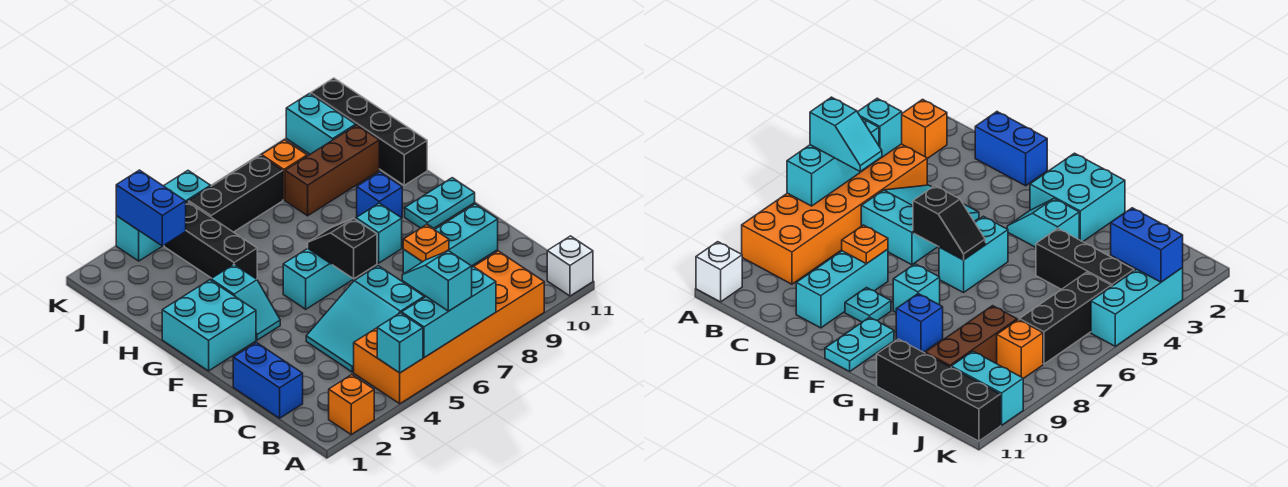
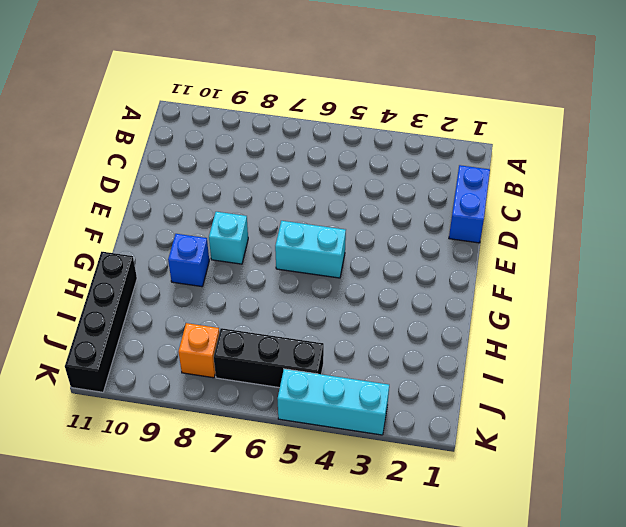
none -> orange brick A2 level 1
none -> orange brick A4:B9 level 1
none -> white brick A11 level 1

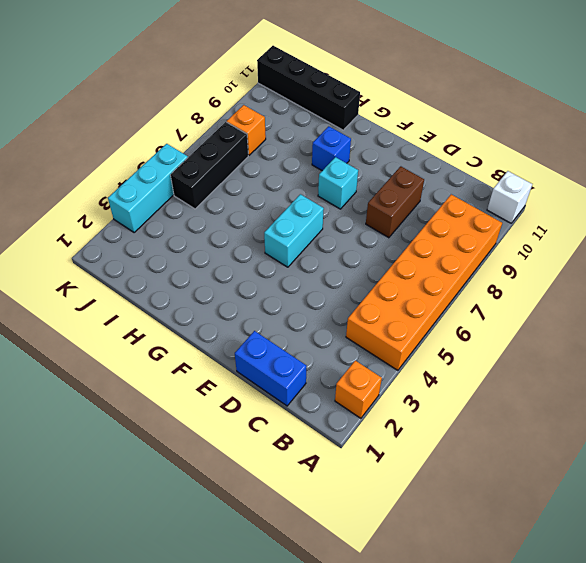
brown brick D8:D9 level 1 -> cyan brick D8:D10 level 1
none -> cyan slope C4:D6 level 1 top 6
none -> cyan plate E9 level 1
none -> cyan brick F1:G2 level 1

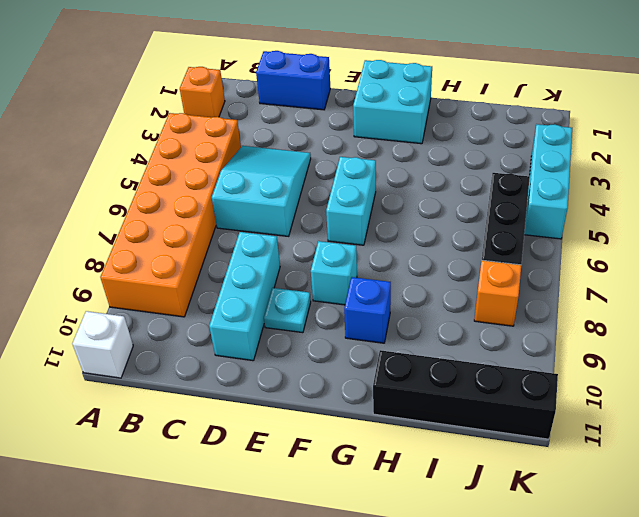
none -> cyan slope F3:G3 level 1 top G
none -> cyan plate F10:F11 level 1
none -> black brick H4:J4 level 1

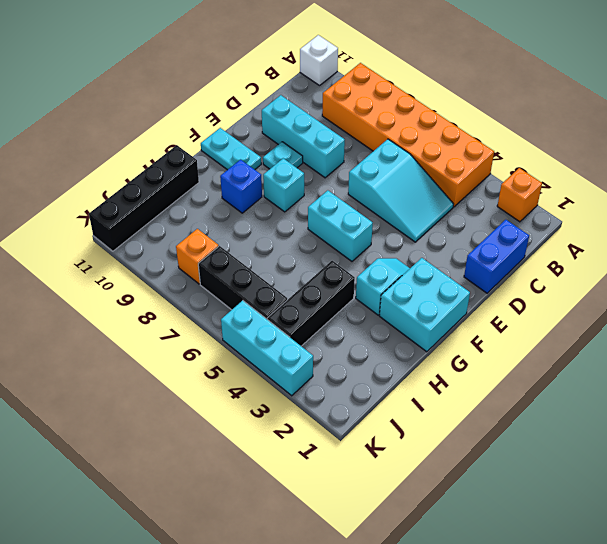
none -> brown brick I8:I10 level 1
none -> cyan brick J10:K10 level 1
none -> cyan brick A4 level 2

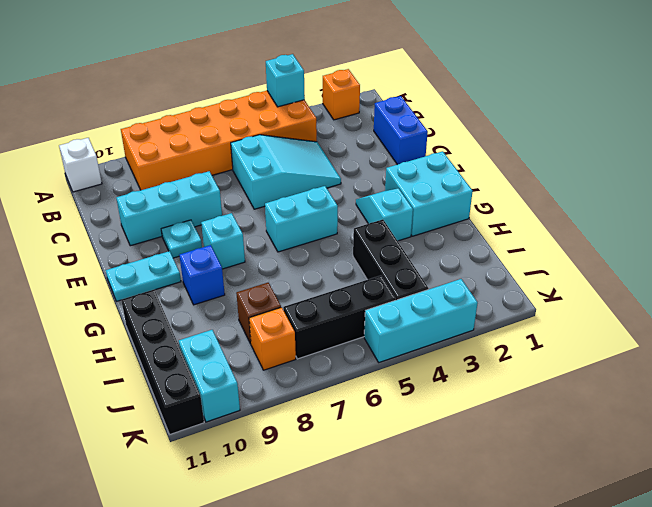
brown brick I8 level 1 -> brown brick I8:I10 level 1
none -> cyan brick A5:A7 level 2
none -> orange plate D8 level 2
none -> black slope E6:F6 level 2 top E

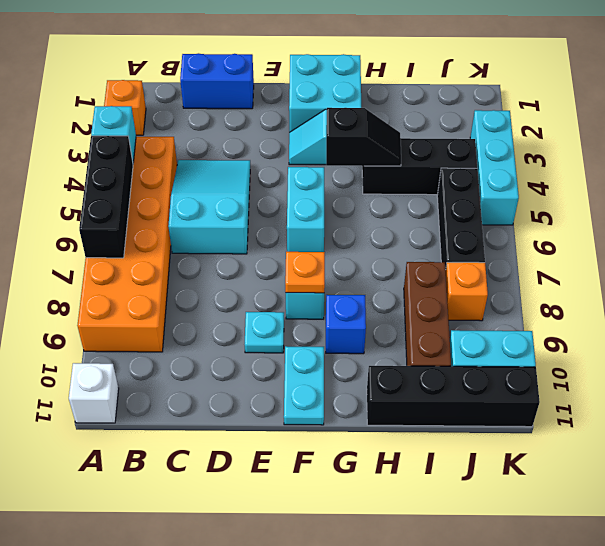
black brick A5:A7 level 2 -> cyan brick A5:A7 level 2
orange plate F8 level 2 -> orange plate D8 level 2
black slope G4:H4 level 2 top G -> black slope E6:F6 level 2 top E
none -> cyan brick D8:D10 level 1
none -> blue brick J3:K3 level 2
none -> cyan slope A6:B6 level 3 top A

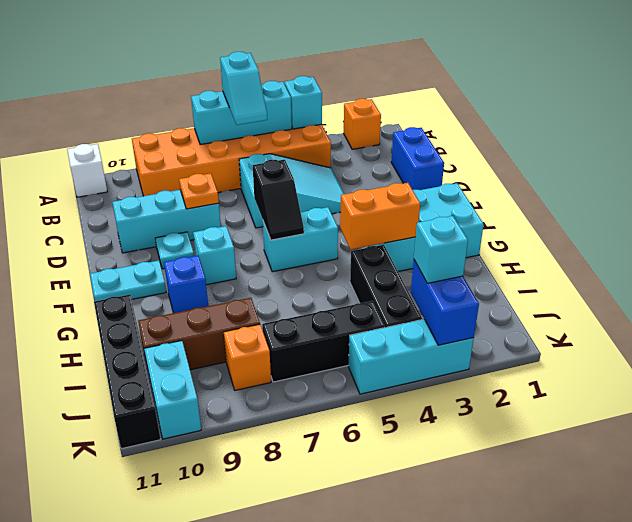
orange brick G3:G4 level 2 -> none
cyan brick J3 level 3 -> none

